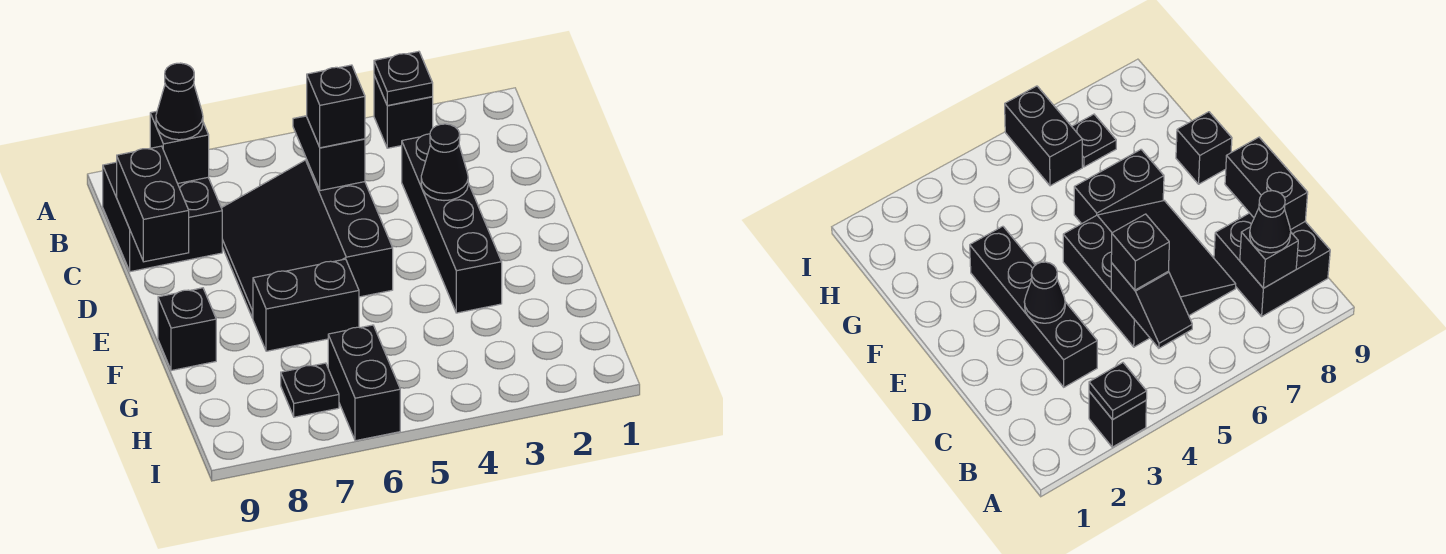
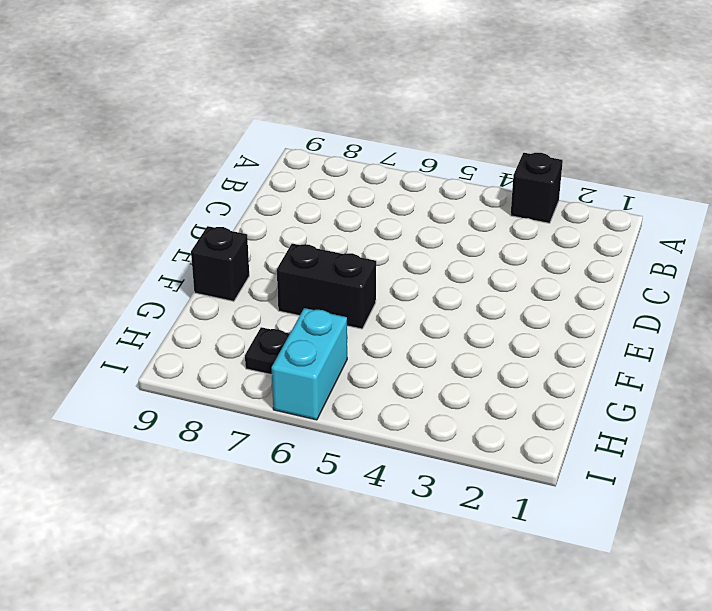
cyan brick H6:I6 level 1 -> black brick H6:I6 level 1
none -> black brick B8:C9 level 1
none -> black brick C3:F3 level 1
none -> black slope C5:E7 level 1 top 5

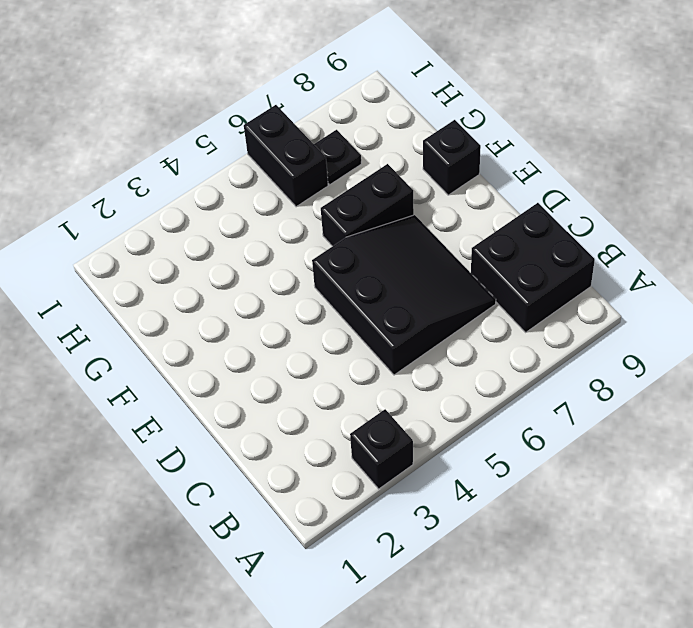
none -> black brick C3:F3 level 1
none -> black plate A3 level 2
none -> black slope B5:C5 level 2 top C

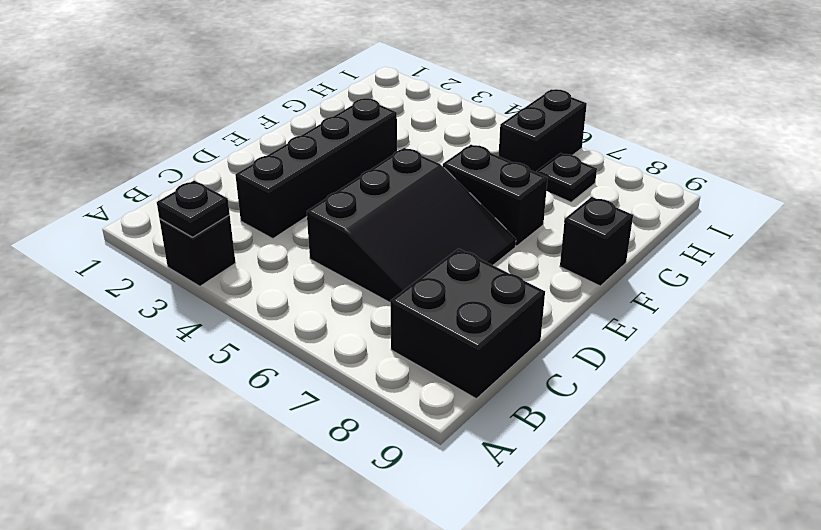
none -> black slope B5:C5 level 2 top C
none -> black brick B8 level 2
none -> black brick C9:D9 level 2

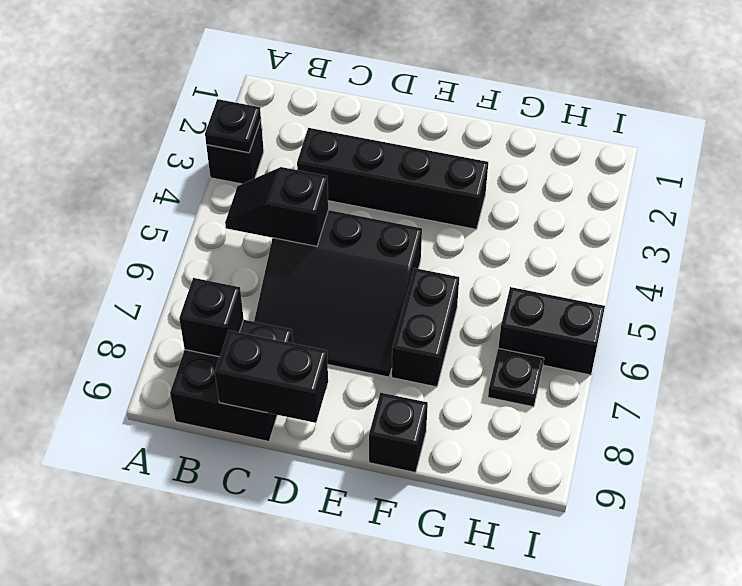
none -> black cone D3 level 2
none -> black cone B8 level 3
none -> black brick C5 level 3

